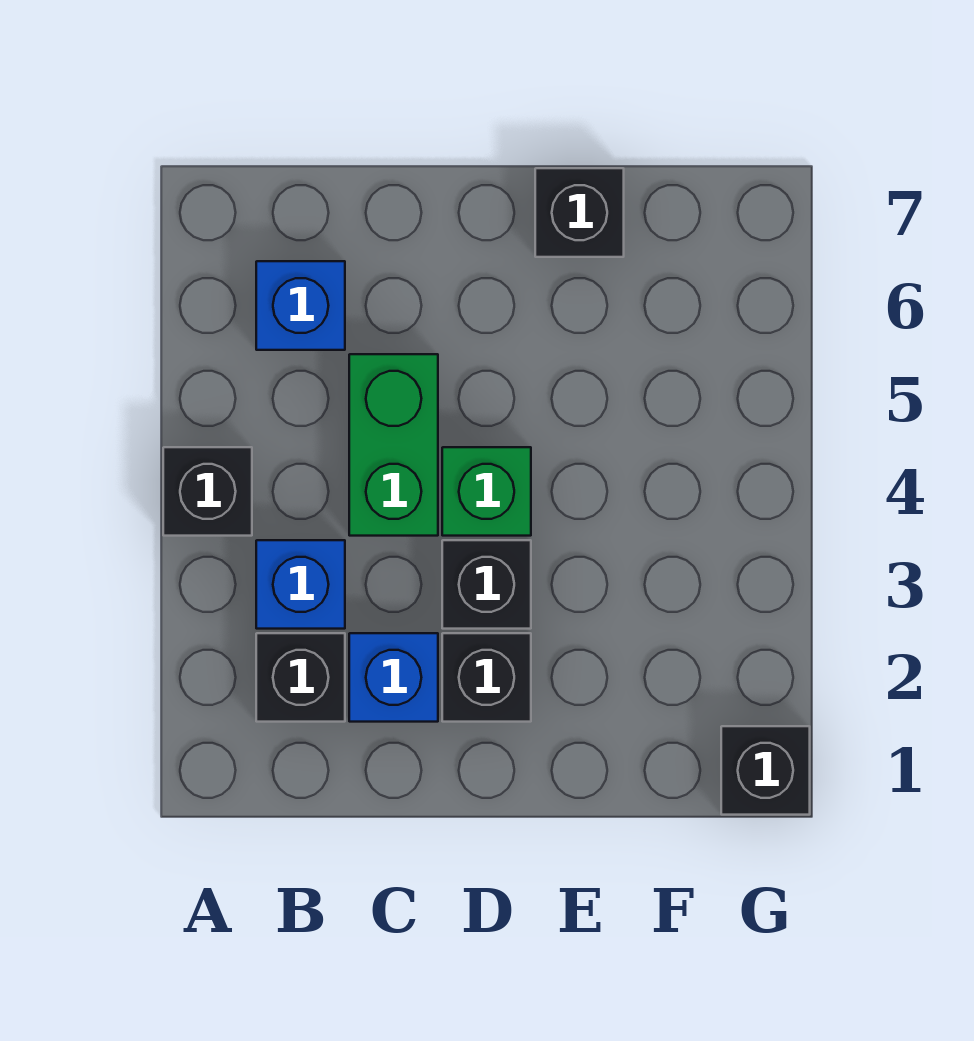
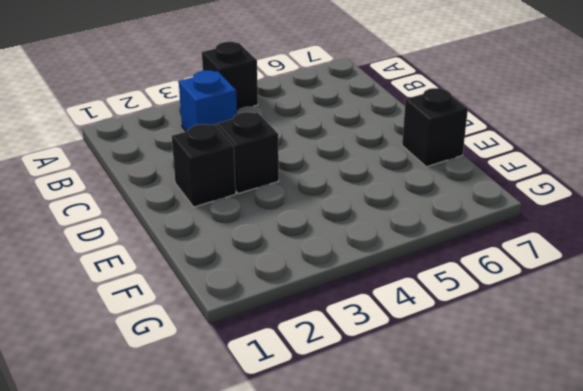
none -> black brick B2 level 1
none -> blue brick B6 level 1

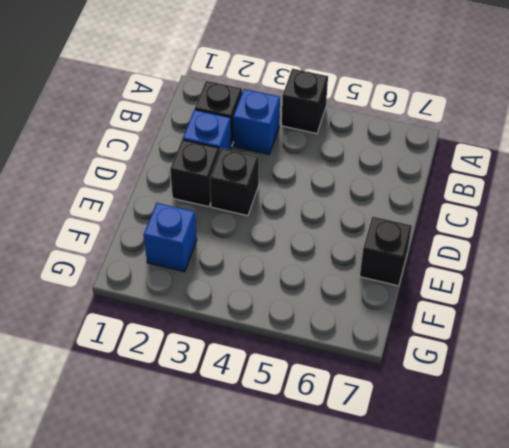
blue brick F2 level 1 -> blue brick B6 level 1
none -> green brick C4:C5 level 1
none -> green brick D4 level 1

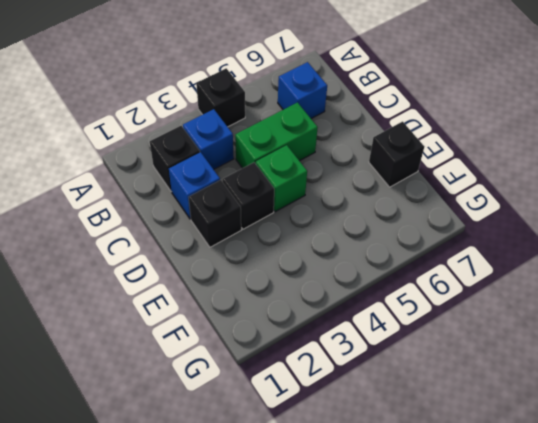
none -> black brick G1 level 1

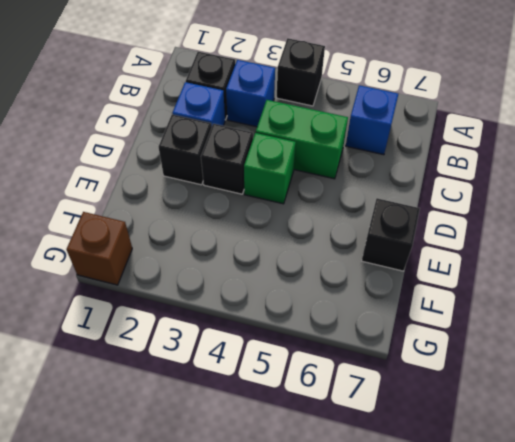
brown brick G1 level 1 -> black brick G1 level 1

